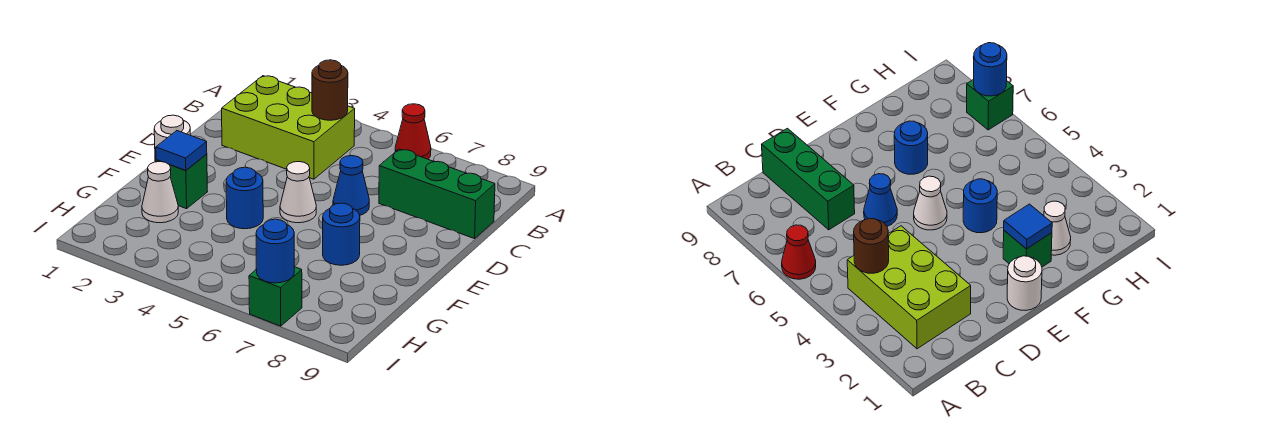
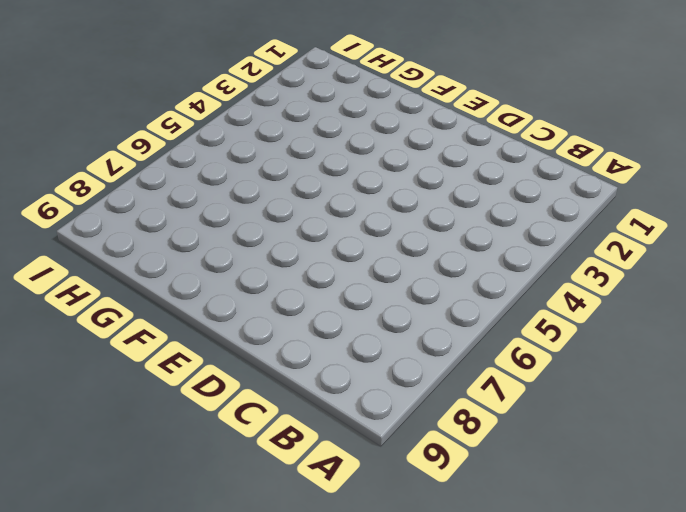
none -> red cone A6 level 1
none -> lime brick B2:C4 level 1
none -> green brick C7:C9 level 1

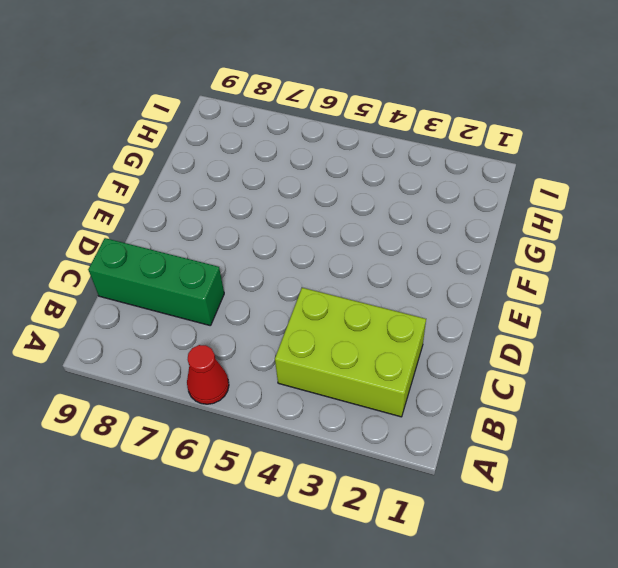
none -> blue cone D6 level 1
none -> white round brick E1 level 1
none -> white cone E5 level 1

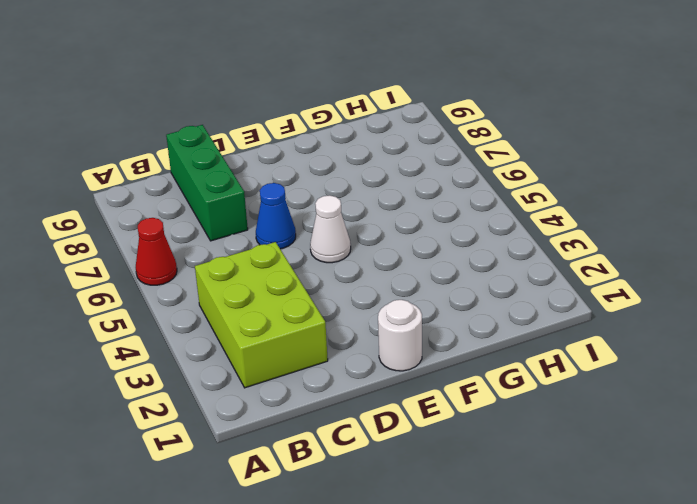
none -> green brick F2 level 1
none -> blue round brick F4 level 1
none -> blue round brick F7 level 1

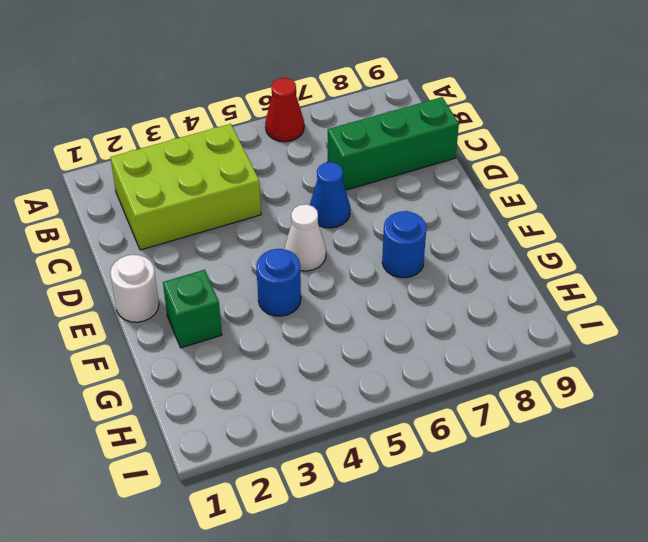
none -> white cone G2 level 1
none -> green brick I7 level 1
none -> brown round brick B4 level 2

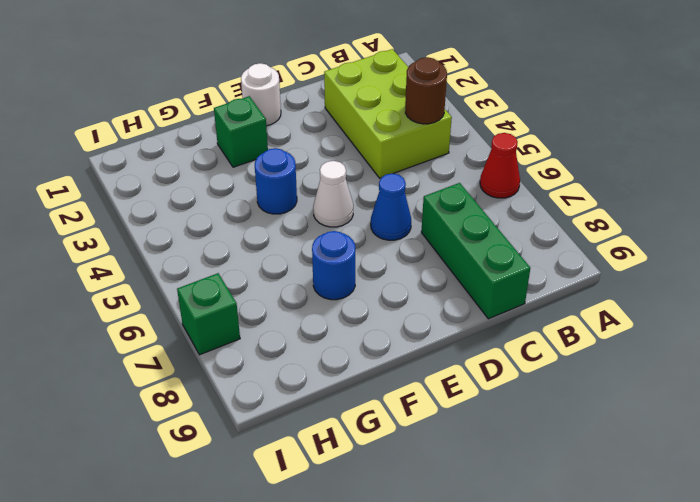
none -> white cone G2 level 1
none -> blue tile F2 level 2
none -> blue round brick I7 level 2

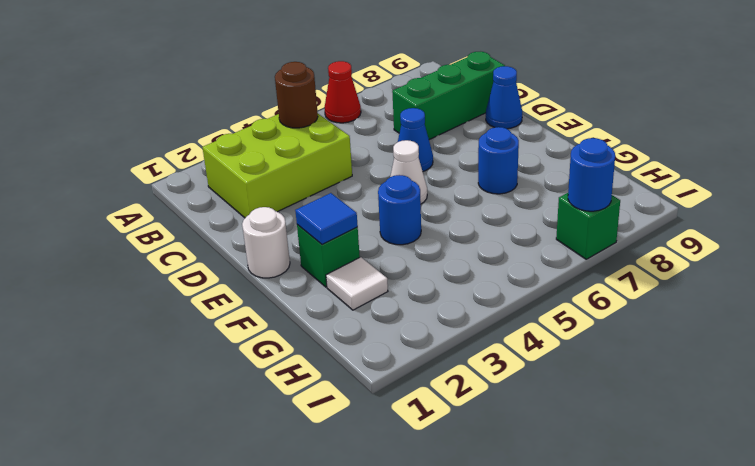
blue cone D9 level 1 -> none
white tile G2 level 1 -> white cone G2 level 1

